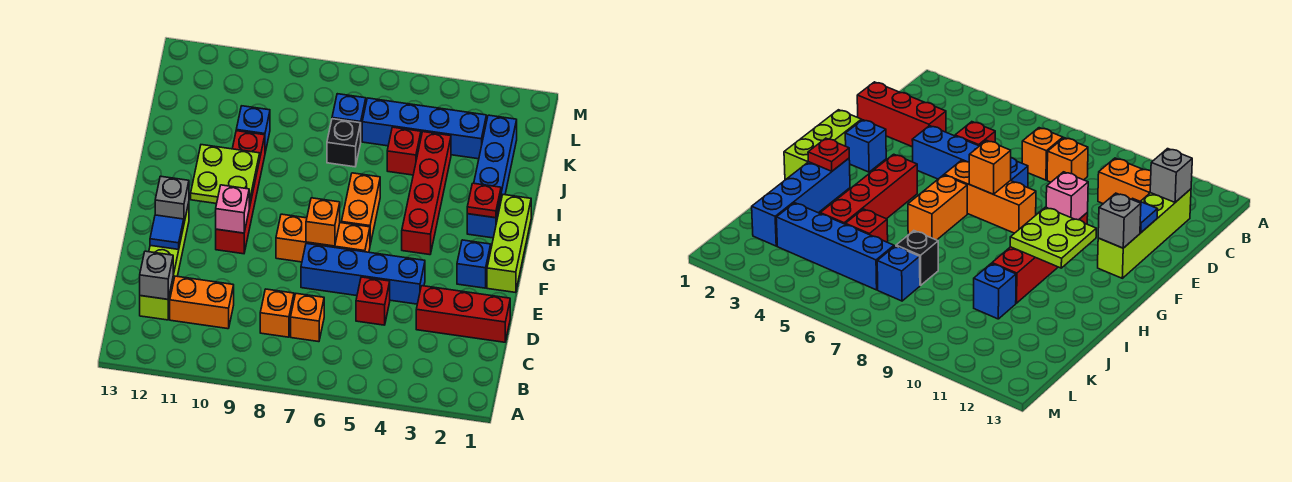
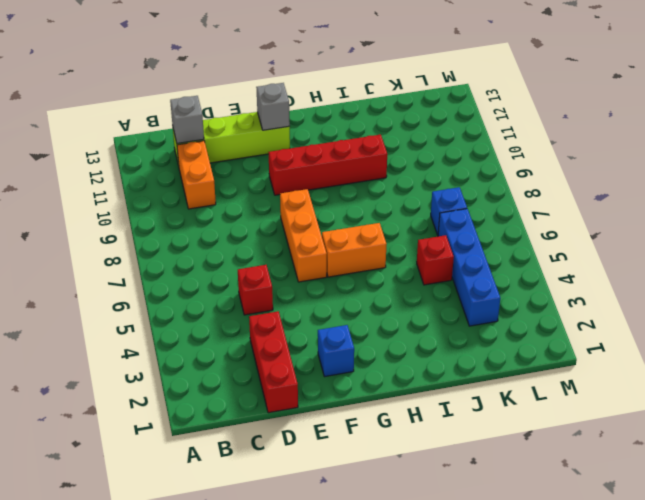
none -> orange brick C7 level 1
none -> orange brick C8 level 1
none -> blue brick E4:E7 level 1

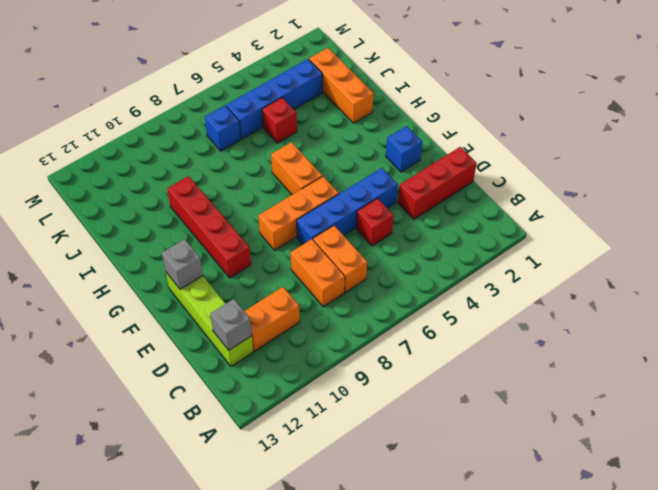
orange brick C7:D7 level 1 -> orange brick C7 level 1
orange brick C8:D8 level 1 -> orange brick C8 level 1
orange brick I2:K2 level 1 -> blue brick H2:K2 level 1
none -> lime brick F1:H1 level 1
none -> red brick G4:J4 level 1
none -> black brick J7 level 1

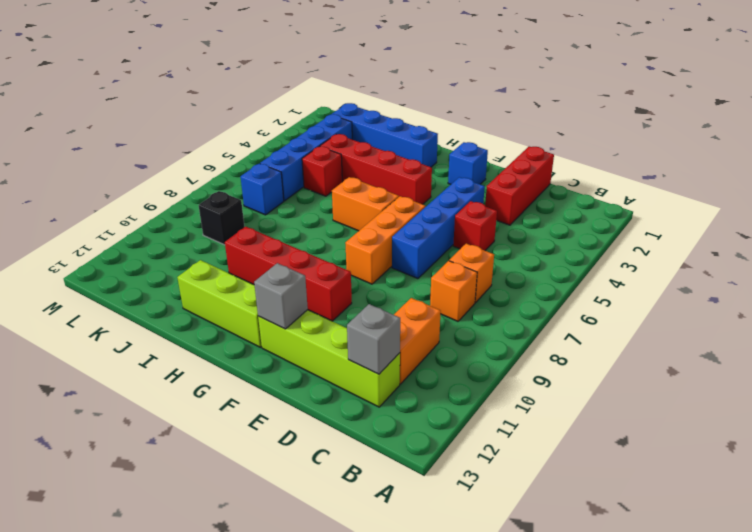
lime brick G12:I12 level 1 -> lime brick F1:H1 level 1
black brick K9 level 1 -> black brick J7 level 1
none -> blue brick J10 level 1
none -> blue tile E12 level 2
none -> orange brick F7 level 2

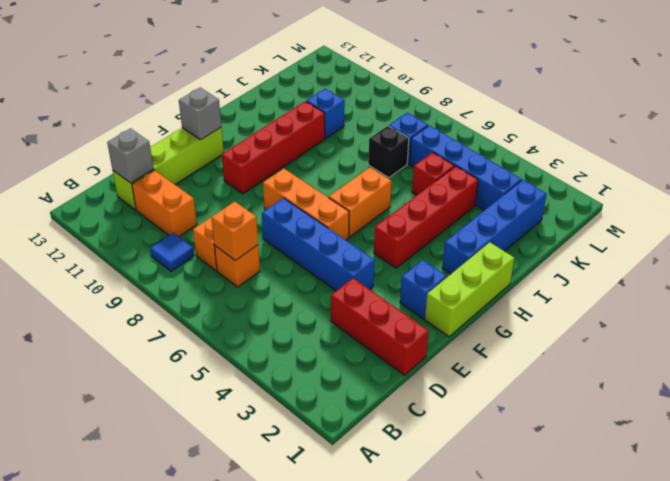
blue tile B9 level 1 -> blue tile E12 level 2
orange brick C7 level 2 -> orange brick F7 level 2
none -> red brick D5 level 1
none -> pink brick F10 level 2
none -> lime plate G10:H11 level 2

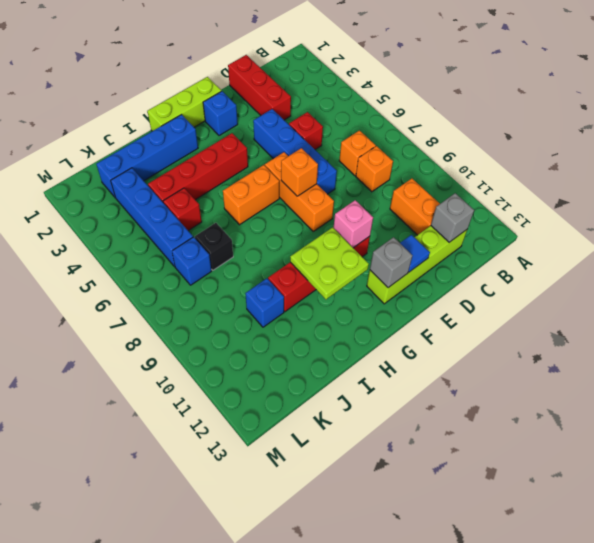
none -> red plate H2 level 2

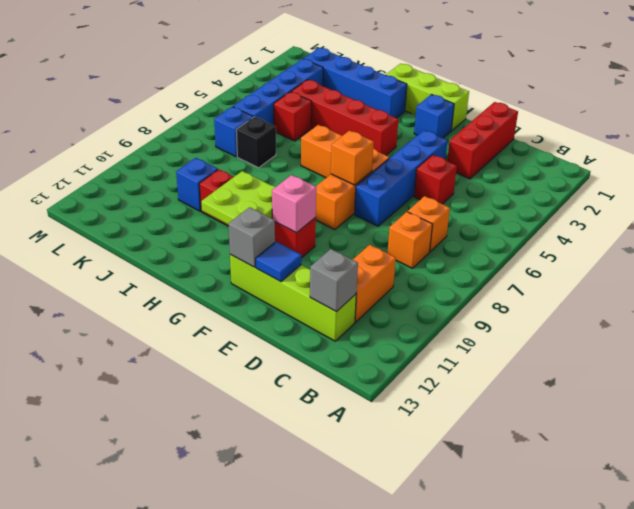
none -> red plate H2 level 2

